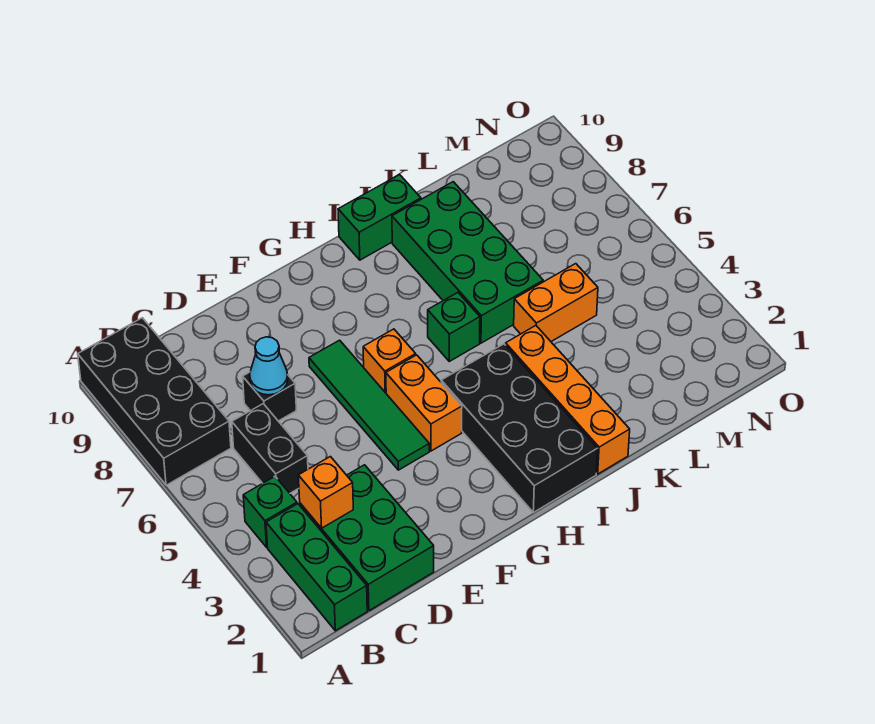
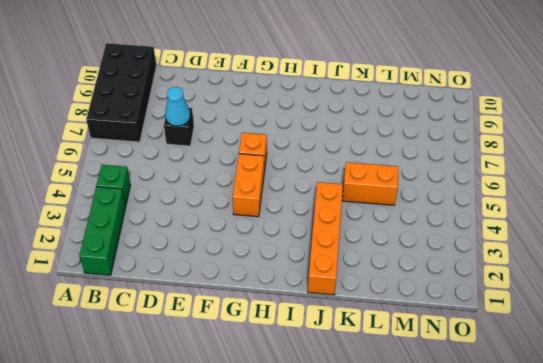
none -> green brick C1:D3 level 1
none -> black brick C5:C6 level 1
none -> green tile F4:F7 level 1

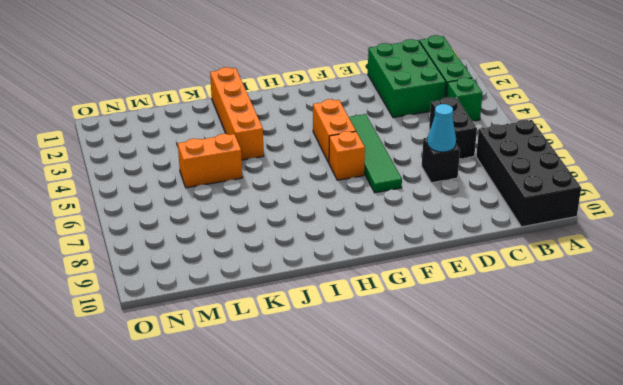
none -> black brick H1:I4 level 1
none -> green brick I6 level 1
none -> green brick I10:J10 level 1

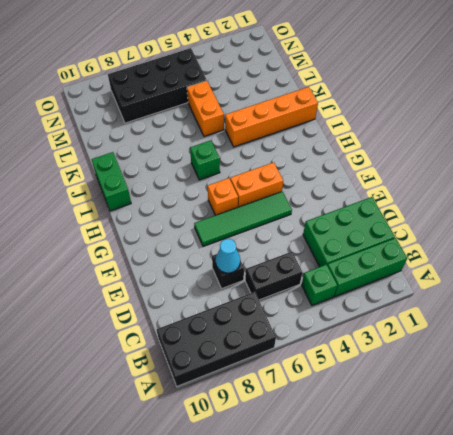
black brick M5:N8 level 1 -> black brick H1:I4 level 1
none -> green brick J6:K9 level 1
none -> orange brick C3 level 2

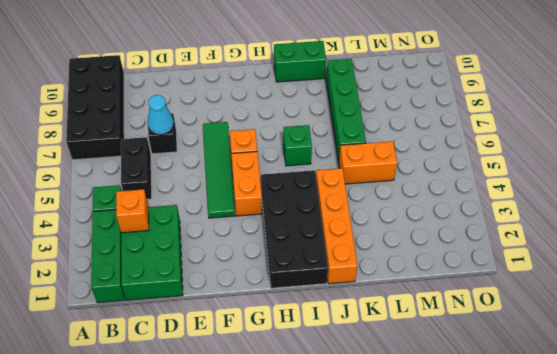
green brick K6:K9 level 1 -> green brick J6:K9 level 1

